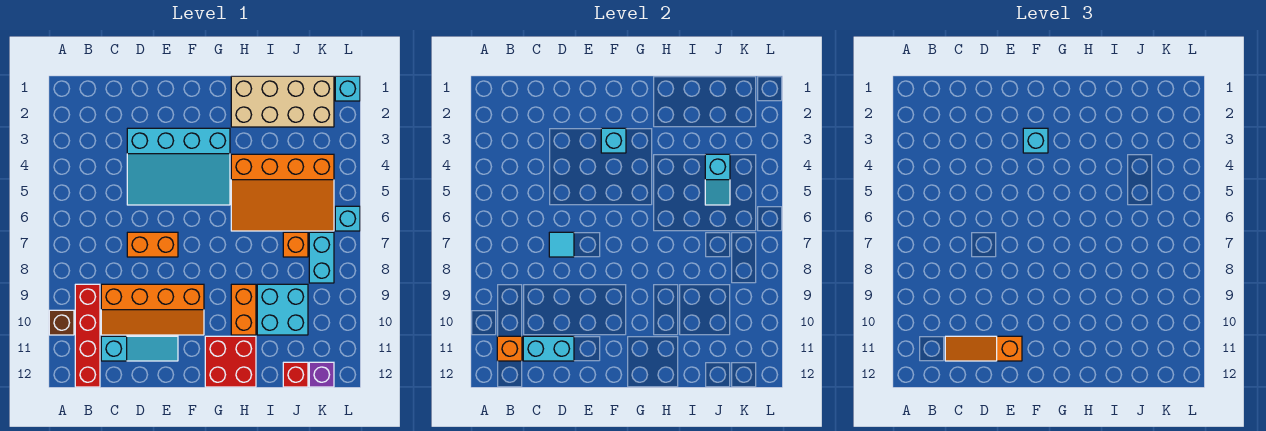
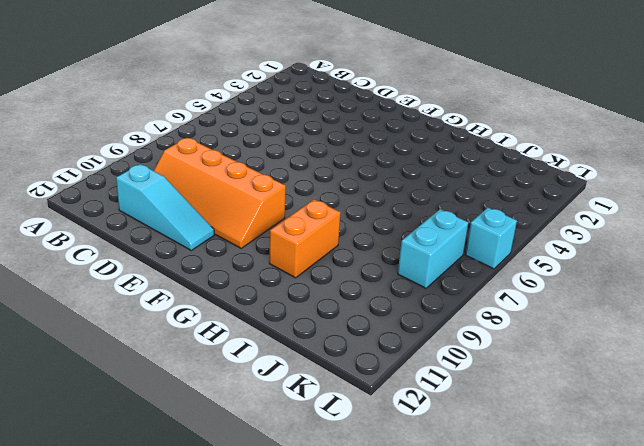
none -> brown brick A10 level 1
none -> red brick B9:B12 level 1
none -> cyan slope D3:G5 level 1 top 3

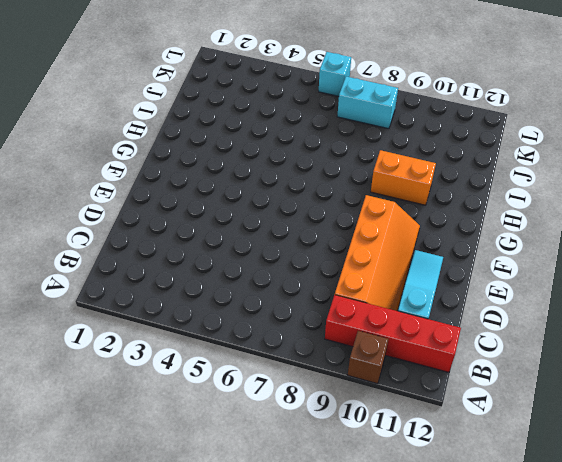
none -> cyan slope D3:G5 level 1 top 3
none -> orange brick D7:E7 level 1
none -> red brick G11:H12 level 1

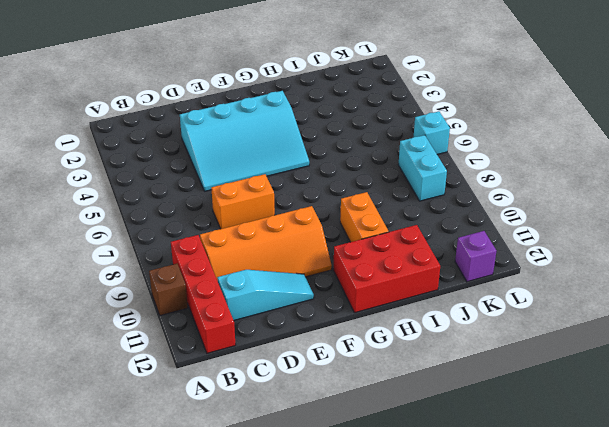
red brick G11:I12 level 1 -> red brick G11:H12 level 1
none -> tan brick H1:K2 level 1
none -> orange slope H4:K6 level 1 top 4
none -> cyan brick I9:J10 level 1

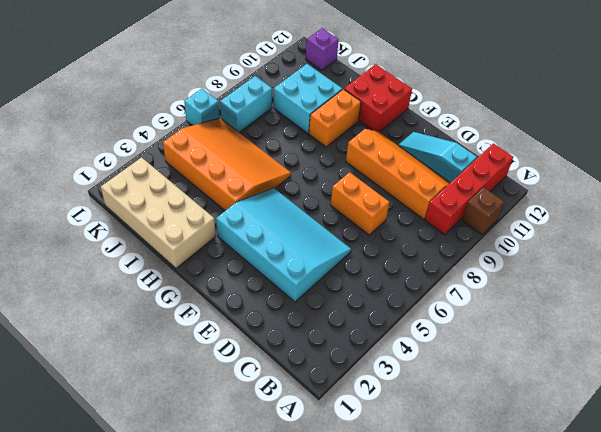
none -> orange brick J7 level 1
none -> red brick J12 level 1
none -> cyan brick L1 level 1

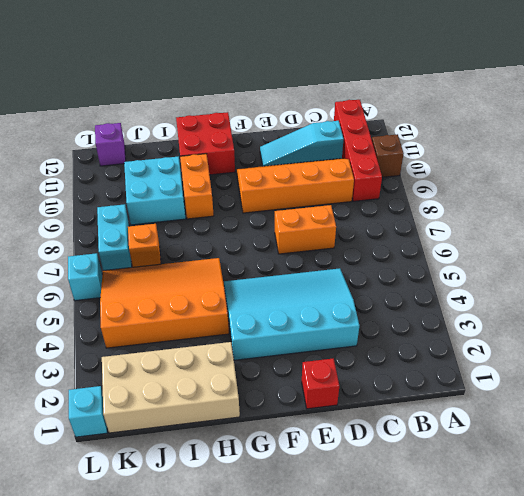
red brick E1 level 1 -> red brick J12 level 1
none -> orange brick B11 level 2
none -> cyan brick C11:D11 level 2
none -> cyan tile D7 level 2

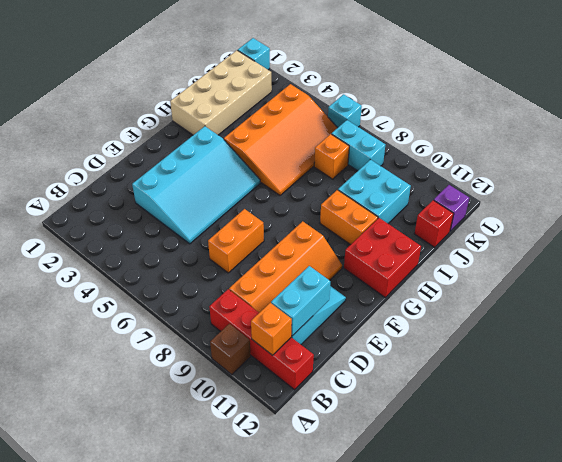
none -> cyan tile D7 level 2
none -> cyan brick F3 level 2
none -> cyan slope J4:J5 level 2 top 4

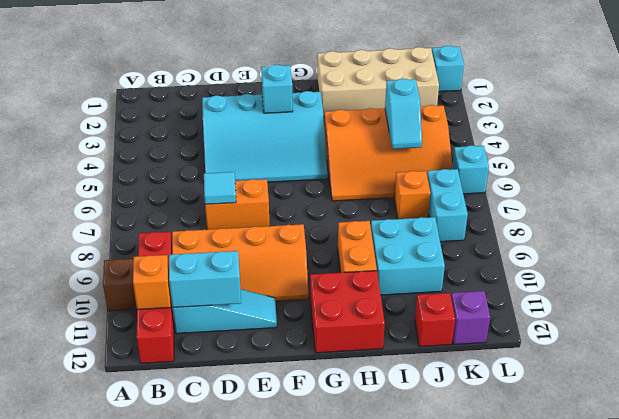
none -> orange slope C11:E11 level 3 top E
none -> cyan brick F3 level 3

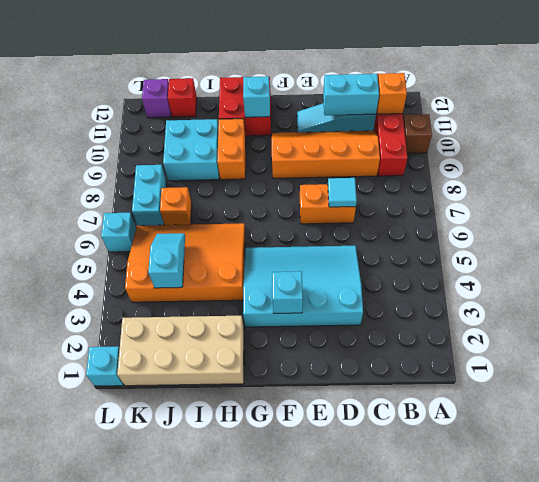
cyan brick G11 level 2 -> cyan brick F3 level 3
none -> orange slope C11:E11 level 3 top E

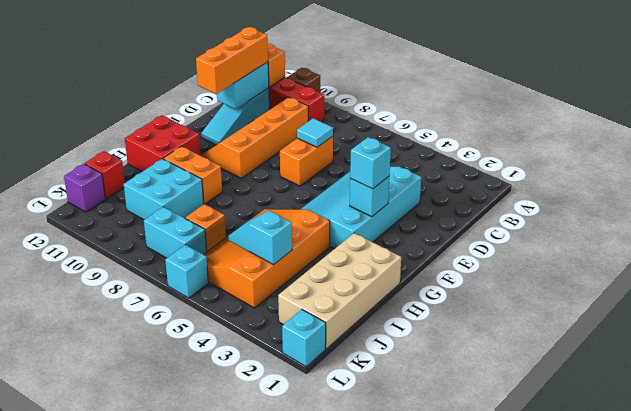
orange brick C11:E11 level 3 -> orange slope C11:E11 level 3 top E

